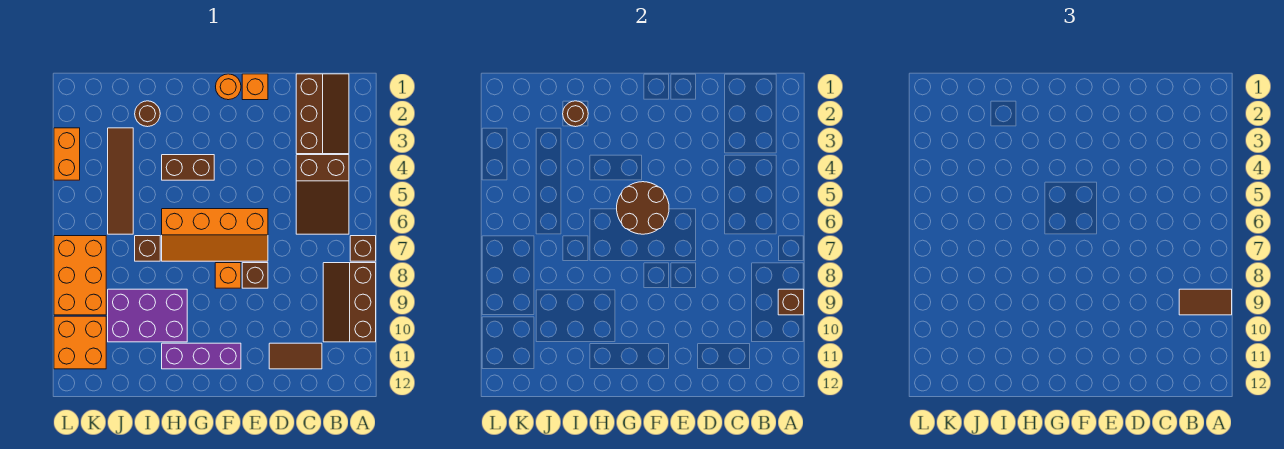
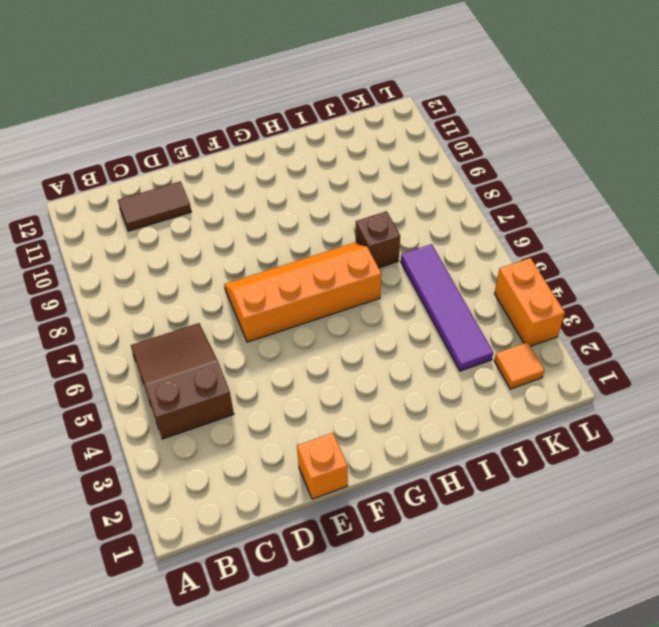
purple tile J3:J6 level 1 -> brown tile J3:J6 level 1
orange tile K2 level 1 -> none
none -> brown brick A7 level 1
none -> brown slope A8:B10 level 1 top A
none -> brown slope B1:C3 level 1 top C

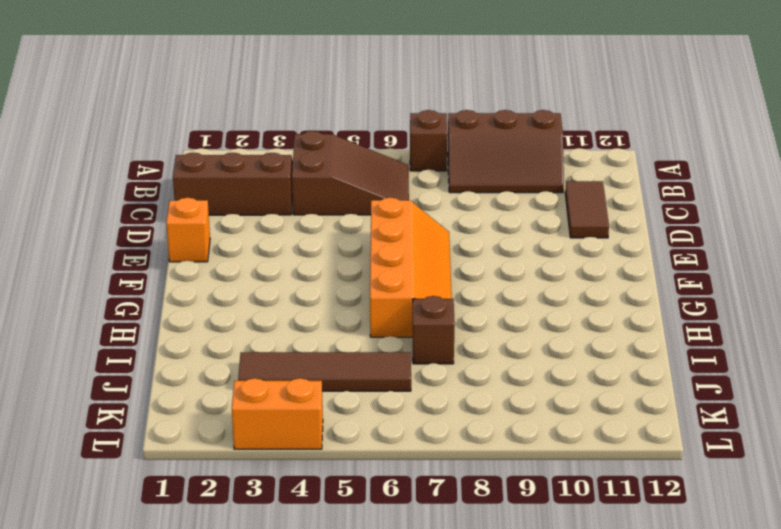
none -> brown brick E8 level 1
none -> orange round brick F1 level 1
none -> orange brick F8 level 1

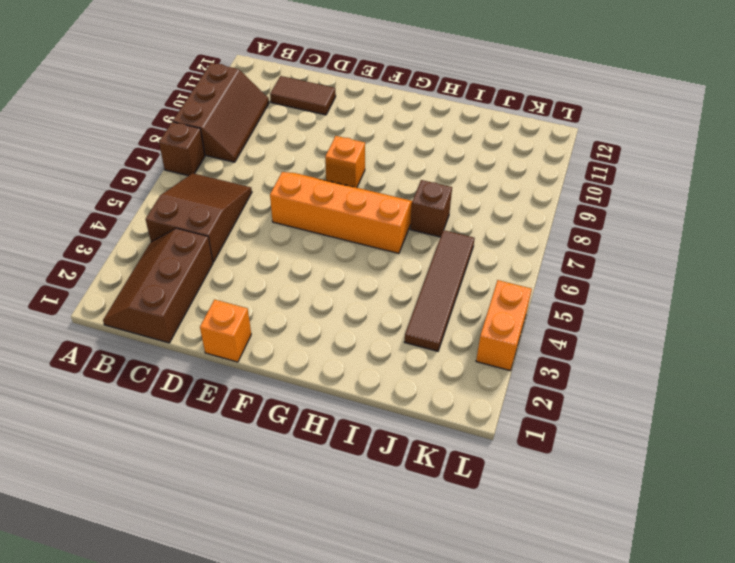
none -> brown brick E8 level 1
none -> orange round brick F1 level 1
none -> purple brick F11:H11 level 1

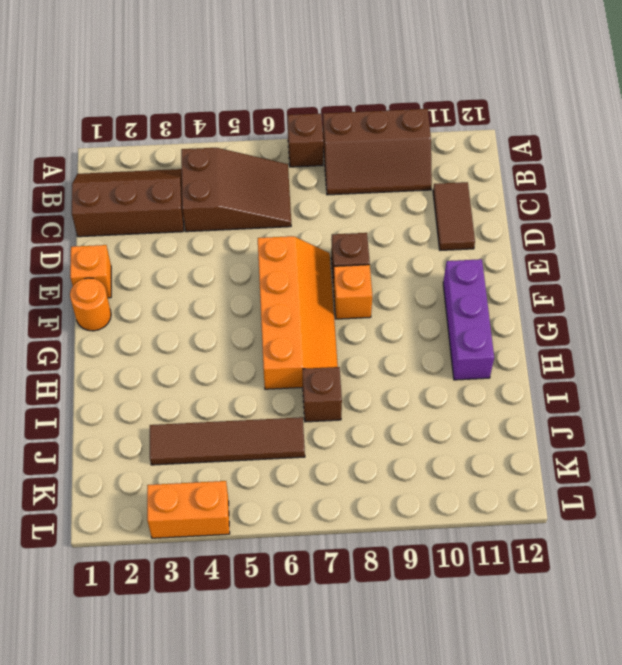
none -> brown brick G4:H4 level 1
none -> purple brick H9:J10 level 1
none -> brown round brick I2 level 1

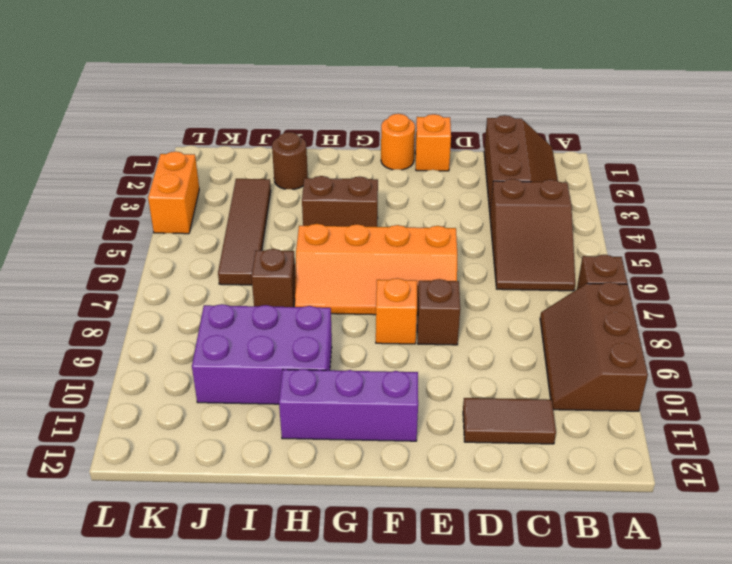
none -> orange brick K7:L9 level 1
none -> orange brick K10:L11 level 1
none -> brown brick A9 level 2

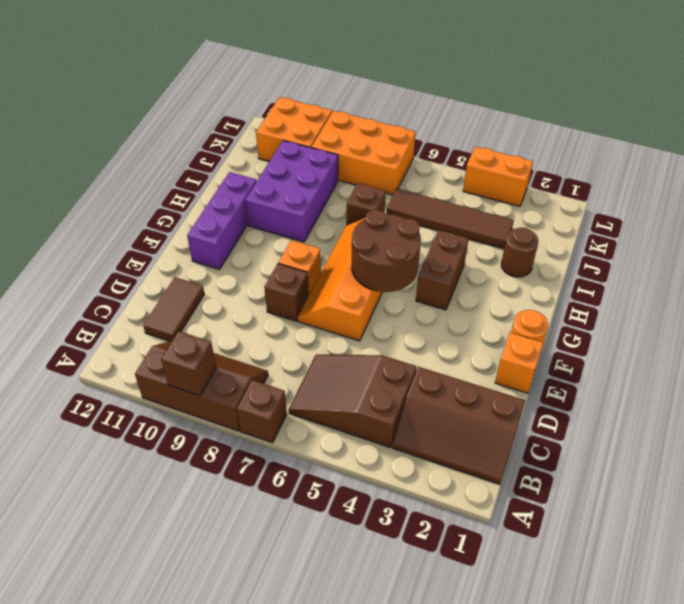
none -> brown round brick I2 level 2
none -> brown tile A9:B9 level 3

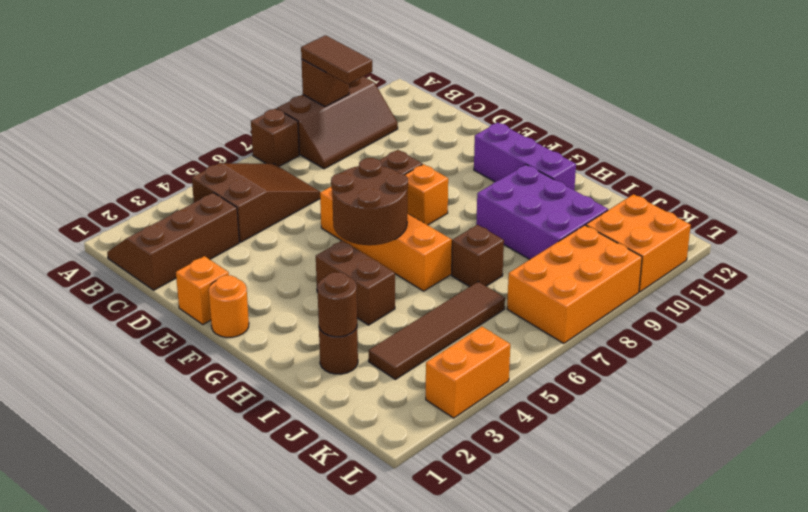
none -> brown tile C11:D11 level 1

